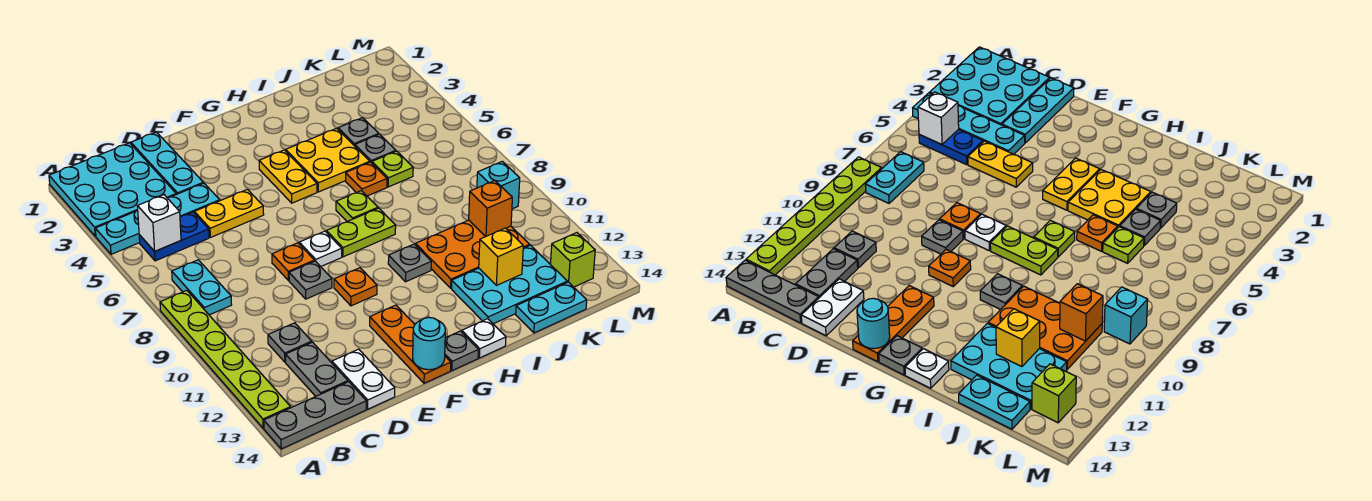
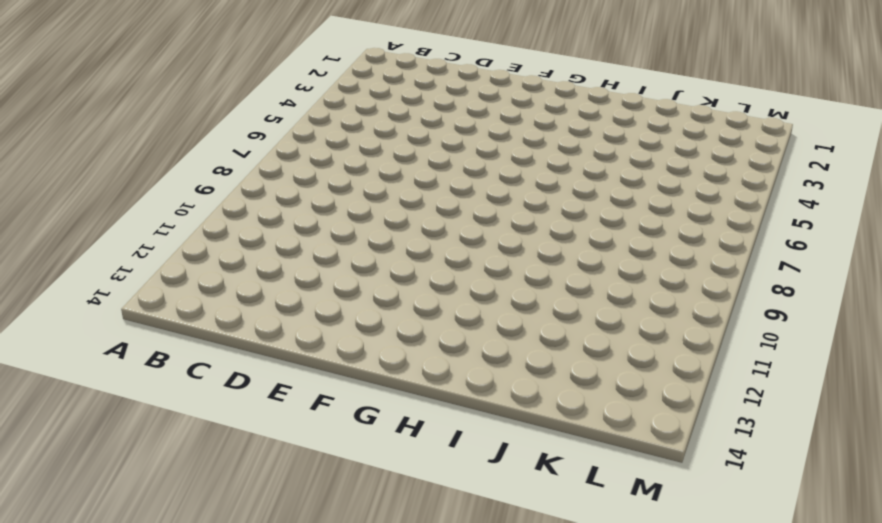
none -> cyan plate A1:C3 level 1
none -> cyan plate A4:D4 level 1
none -> lime plate A8:A13 level 1
none -> grey plate A14:C14 level 1

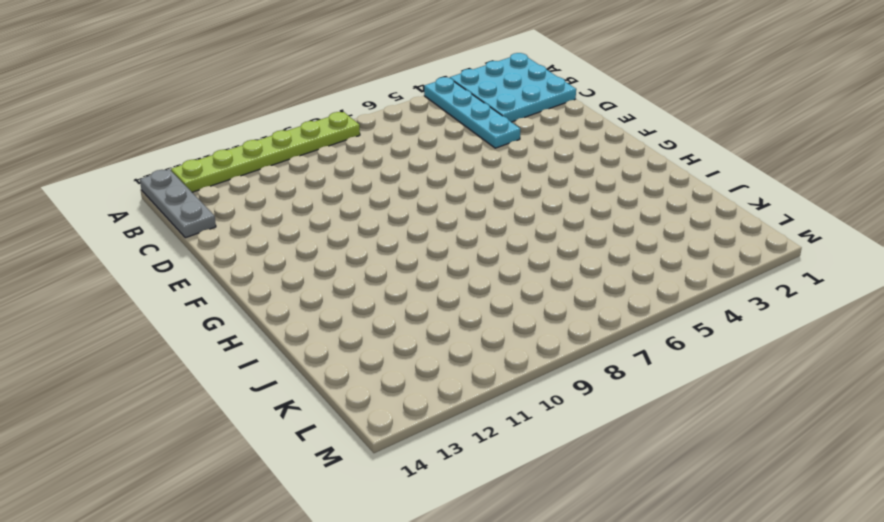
none -> blue plate B5:C5 level 1
none -> cyan plate B7:B8 level 1
none -> grey plate C11 level 1
none -> grey plate C12:C13 level 1

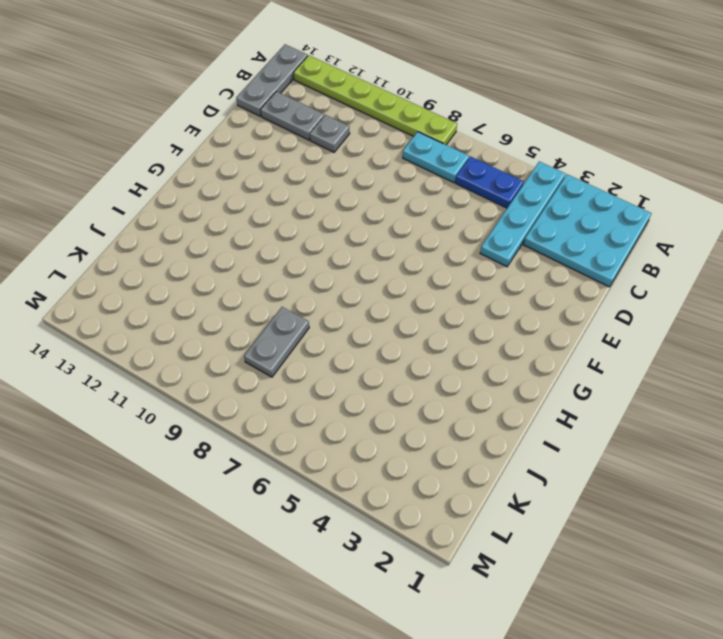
blue plate B5:B6 level 1 -> blue plate B5:C5 level 1
grey plate J8:K8 level 1 -> none
none -> cyan plate D1:D3 level 1
none -> yellow plate D5:E5 level 1
none -> white plate D13:D14 level 1
none -> orange plate E8 level 1

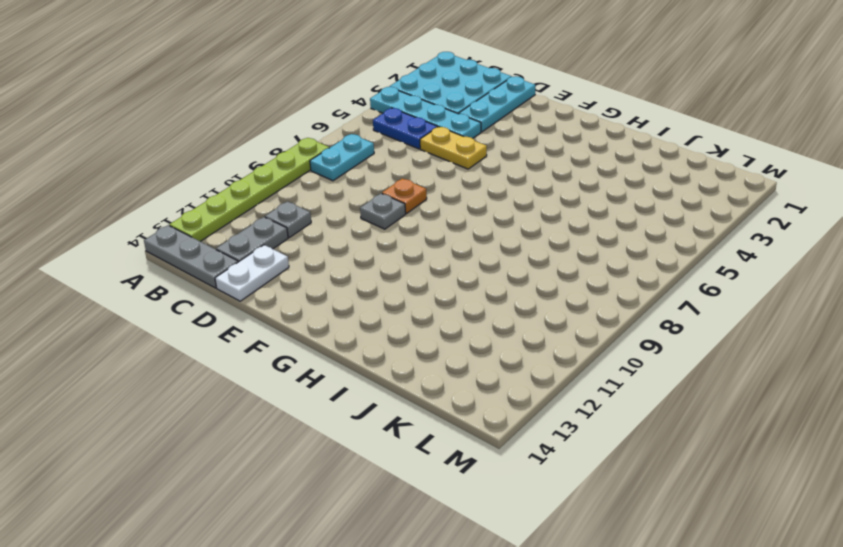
none -> white plate F8 level 1
none -> orange plate F10 level 1
none -> orange plate F12:F14 level 1
none -> yellow plate G4:G5 level 1

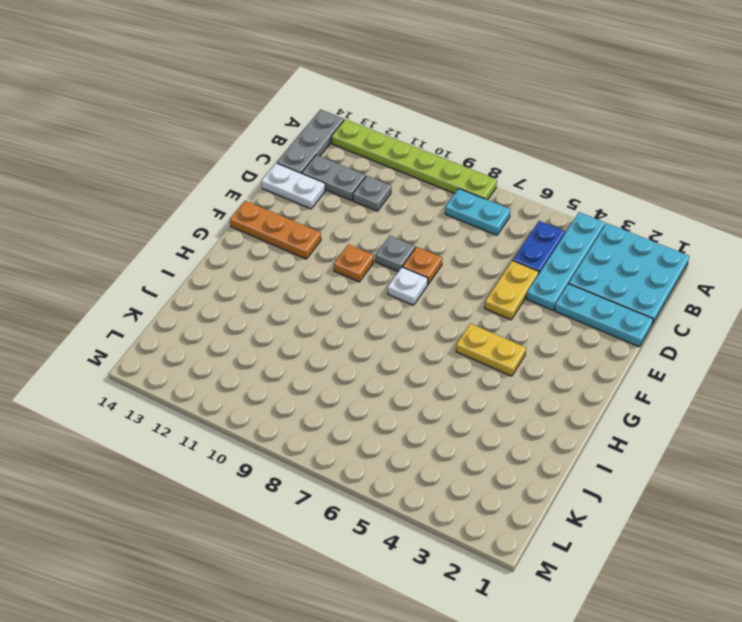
none -> lime plate G8:H8 level 1
none -> grey plate G14 level 1
none -> yellow plate H4:I5 level 1
none -> lime plate H7 level 1

